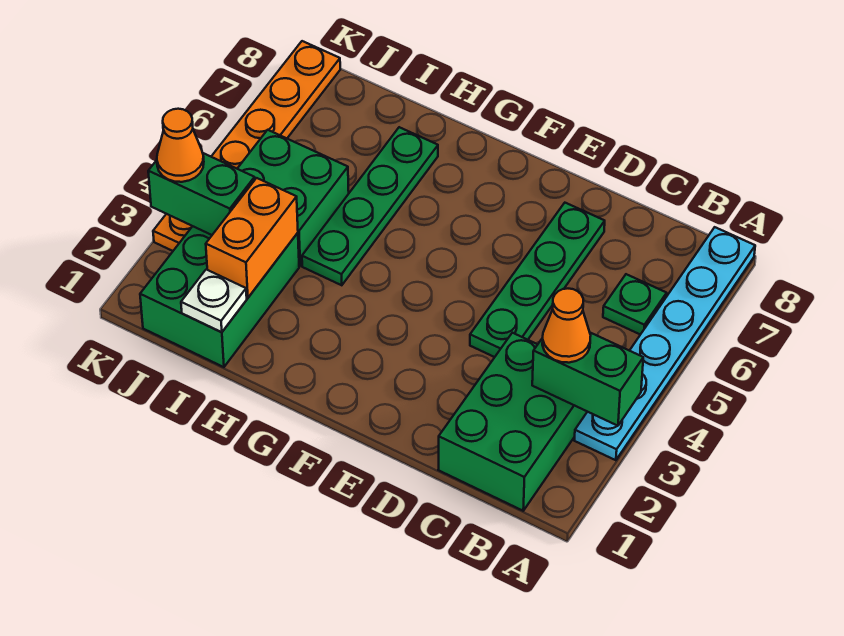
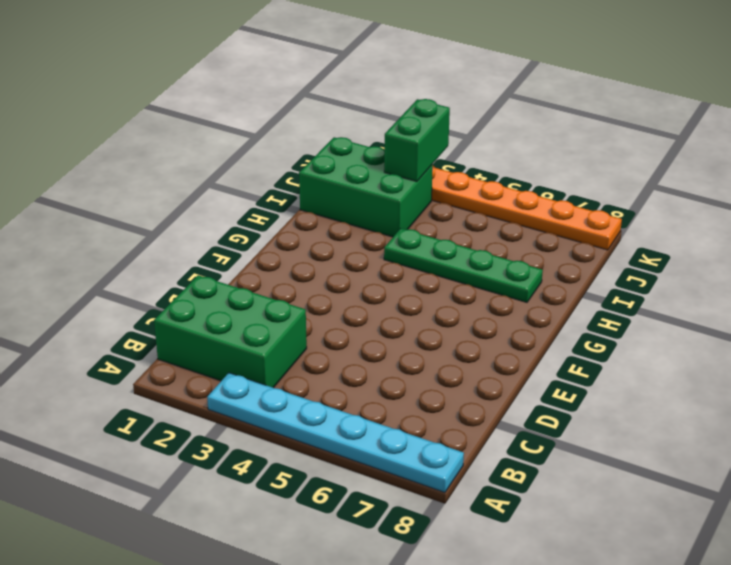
none -> green plate B6 level 1
none -> green plate D4:D7 level 1
none -> green brick I4:J5 level 1

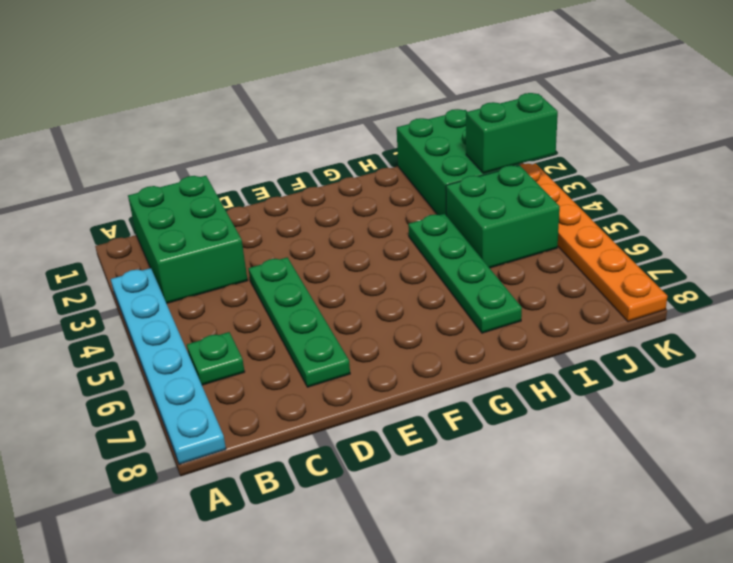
none -> green brick A3:B3 level 2
none -> white plate I1 level 2
none -> orange brick I2:I3 level 2

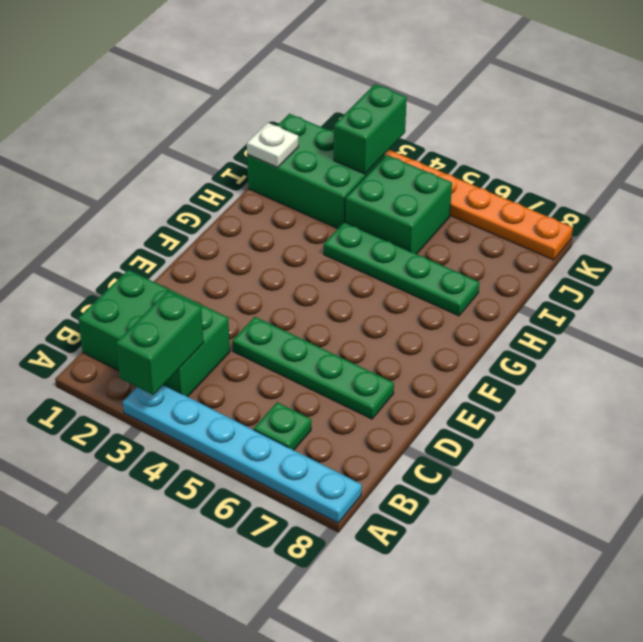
none -> orange brick I2:I3 level 2
none -> orange cone B3 level 3
none -> orange cone K3 level 3

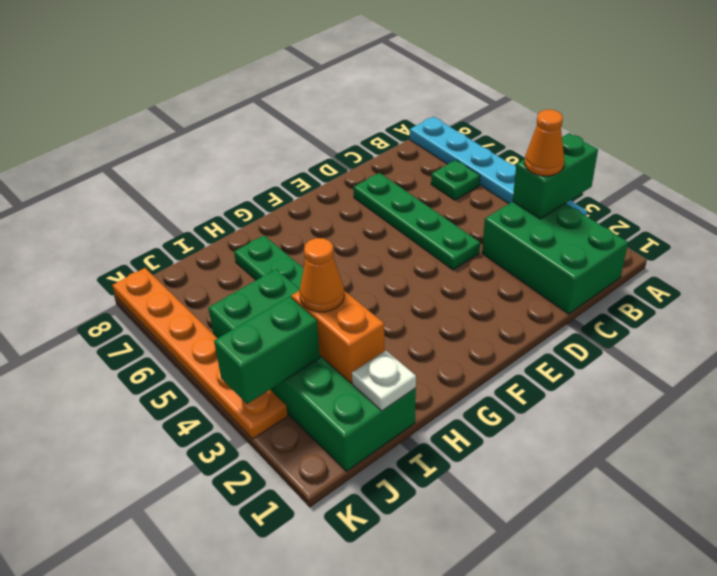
orange cone I3 level 3 -> orange cone K3 level 3

